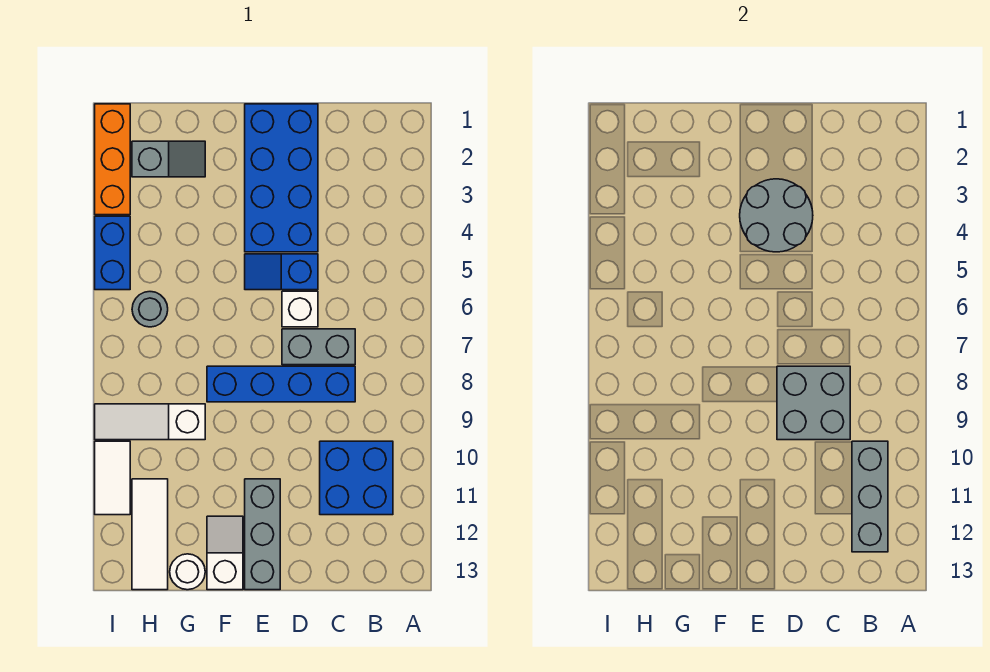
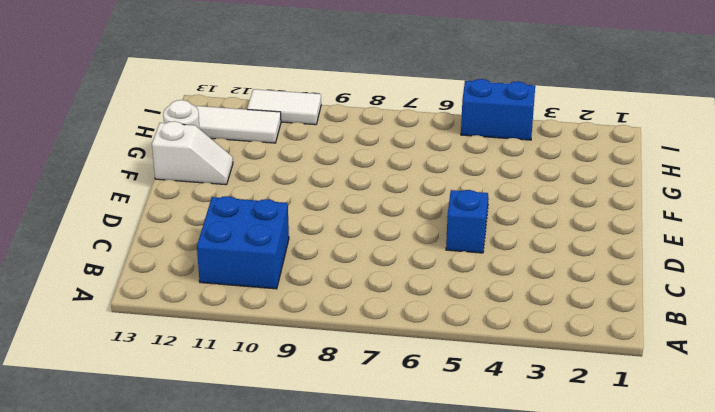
none -> grey brick C7:D7 level 1
none -> blue brick C8:F8 level 1
none -> blue brick D1:E4 level 1

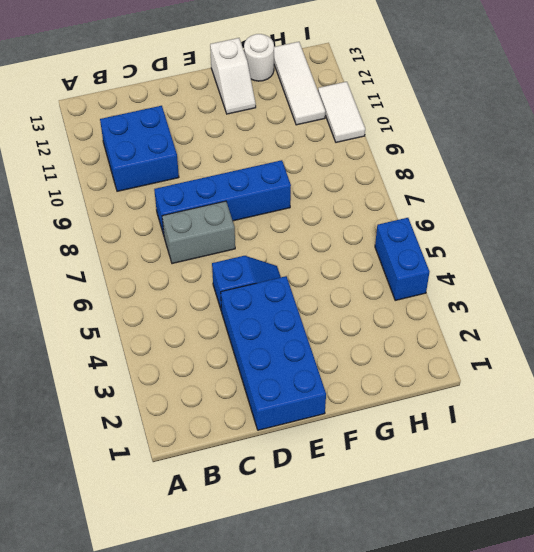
none -> white brick D6 level 1
none -> grey brick E11:E13 level 1
none -> grey slope G2:H2 level 1 top H

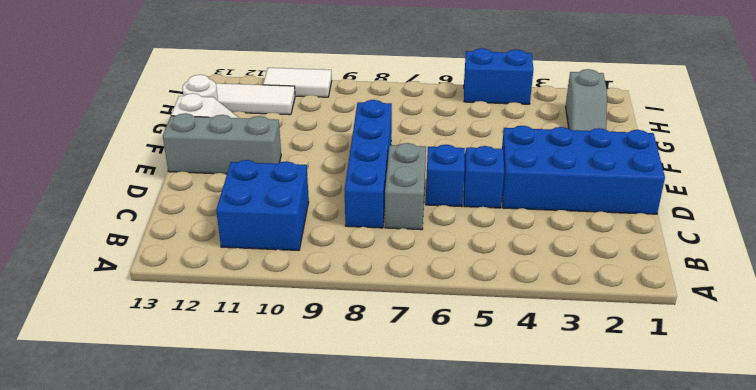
blue brick D6 level 1 -> white brick D6 level 1
none -> white slope G9:I9 level 1 top G
none -> grey round brick H6 level 1
none -> orange brick I1:I3 level 1

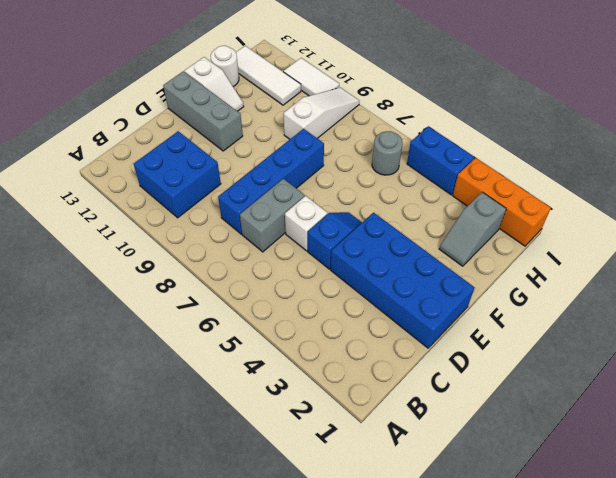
none -> grey brick B10:B12 level 2
none -> grey brick C8:D9 level 2
none -> grey round brick D3:E4 level 2

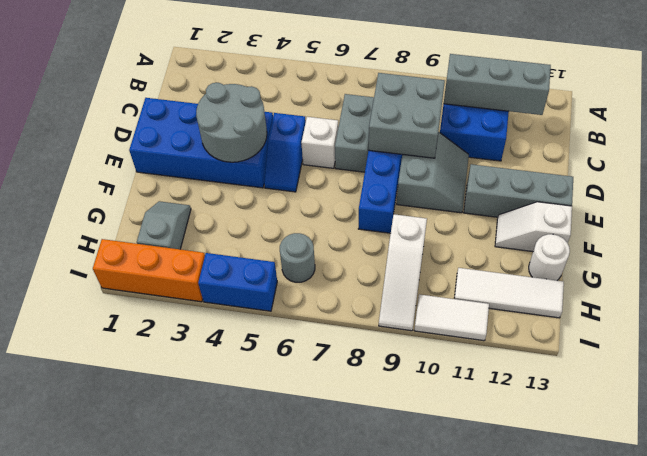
grey slope D9:E10 level 1 top 9 -> none

